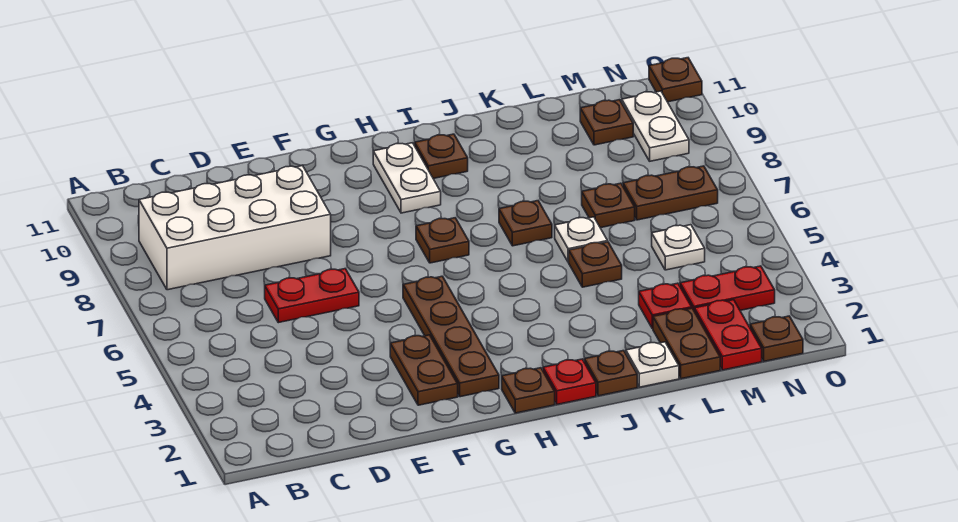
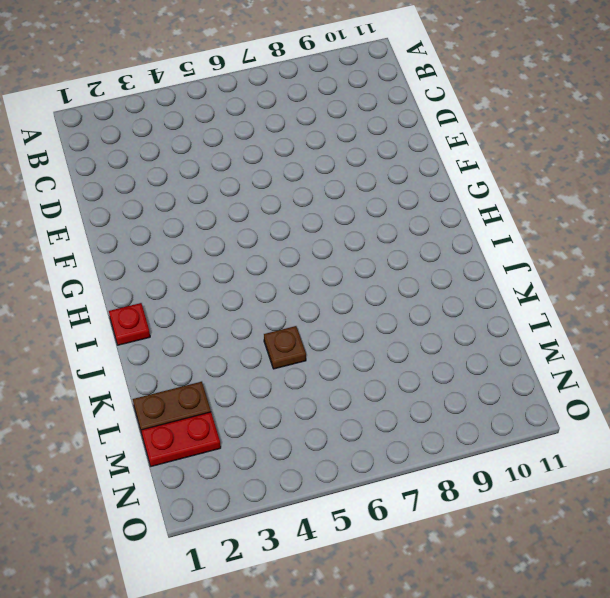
none -> white brick B8:E9 level 1
none -> red plate D6:E6 level 1
none -> brown plate F2:F3 level 1

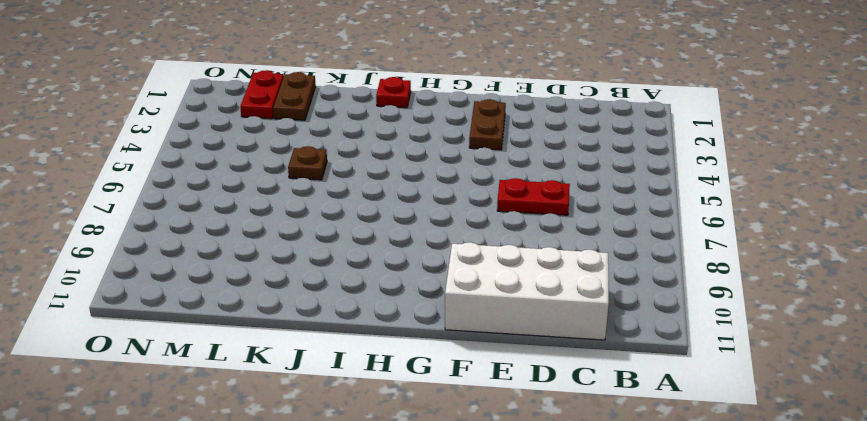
white brick C10:F11 level 1 -> white brick B8:E9 level 1
none -> brown plate G2:G5 level 1
none -> brown plate H1 level 1
none -> brown plate H7 level 1

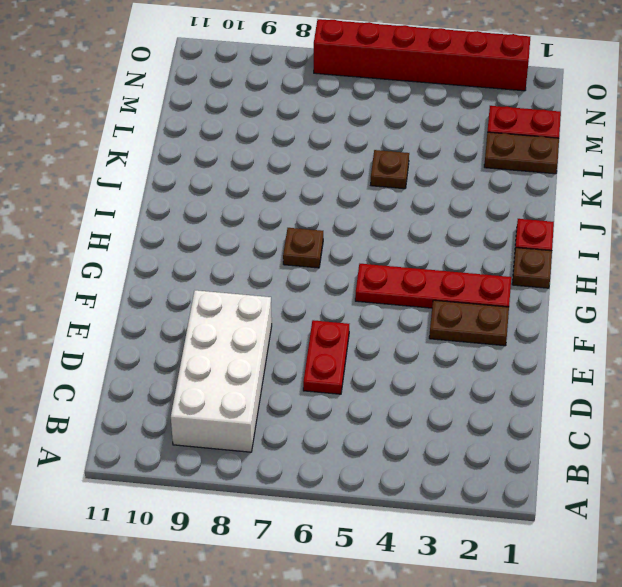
red plate G2:G5 level 1 -> brown plate G2:G5 level 1
red brick O2:O7 level 1 -> none
none -> white plate H9:H10 level 1
none -> brown plate I10 level 1
none -> brown plate J1 level 1

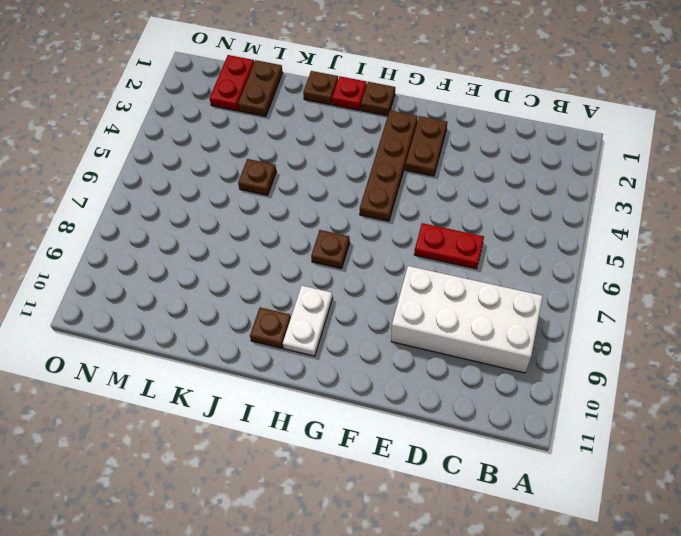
none -> brown plate J7 level 1
none -> white plate K1 level 1
none -> white plate K6 level 1

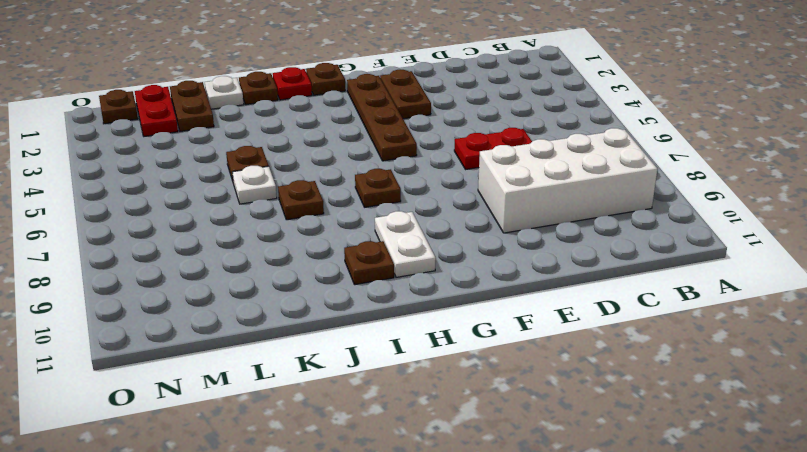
none -> red plate L3 level 1
none -> brown plate L7 level 1
none -> red plate M3:N3 level 1

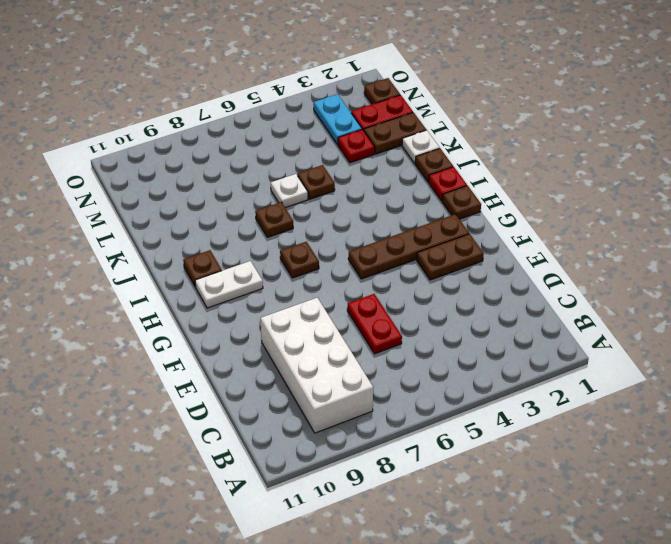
cyan plate M3:N3 level 1 -> red plate M3:N3 level 1
none -> brown plate L7 level 1
none -> white plate M5 level 1
none -> brown plate M7:N7 level 1

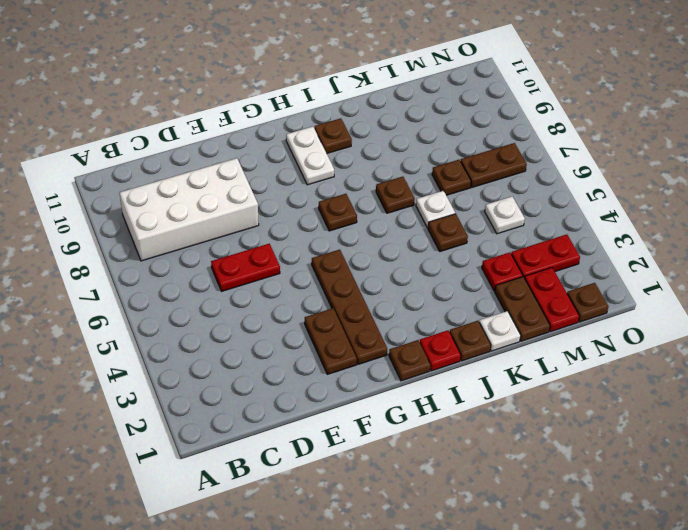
none -> brown plate M10 level 1
none -> white plate N9:N10 level 1
none -> brown plate O11 level 1

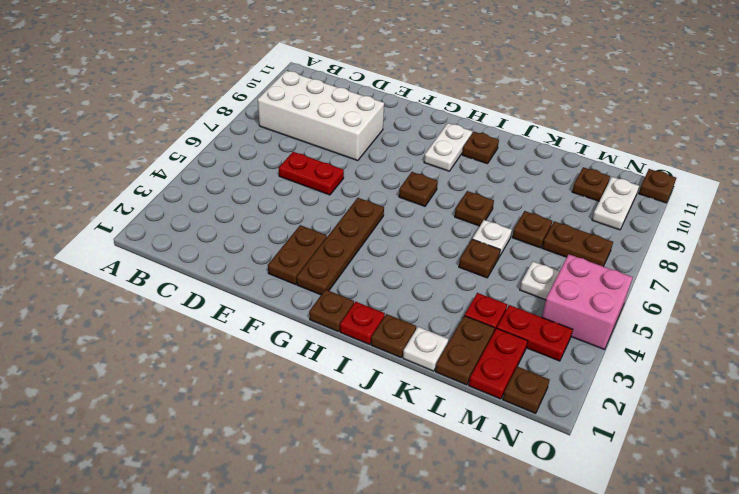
pink brick N4:O5 level 1 -> none

